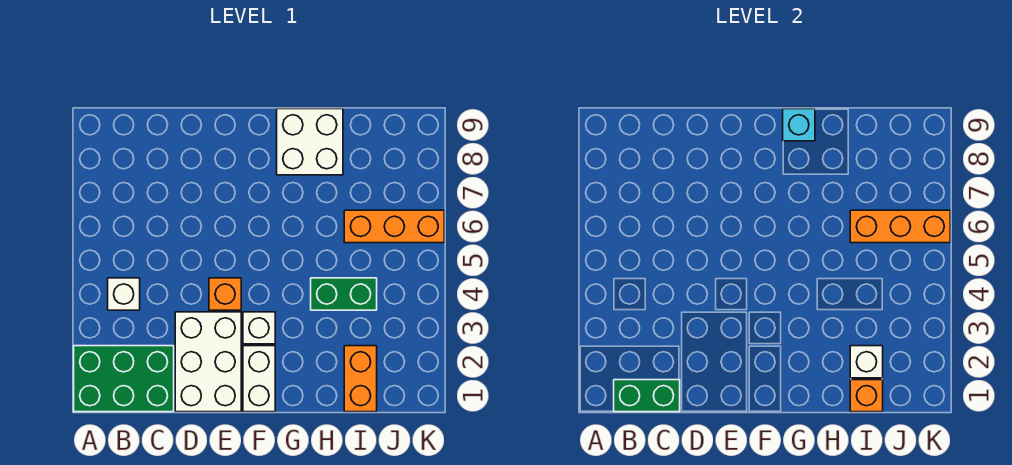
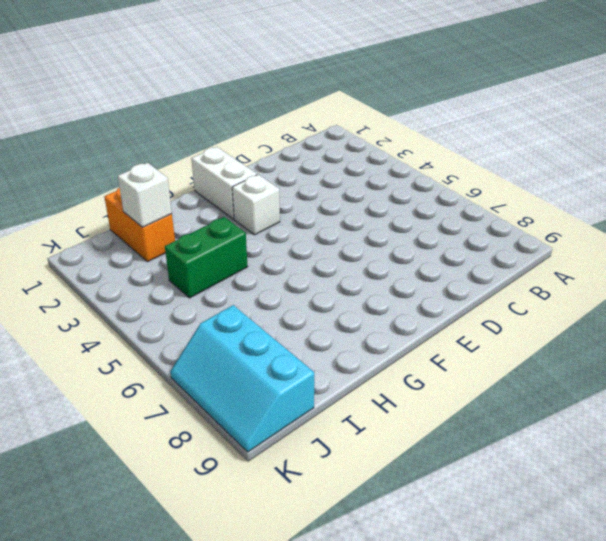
cyan slope J7:K9 level 1 top J -> none
none -> green brick A1:C2 level 1
none -> white brick B4 level 1
none -> white brick D1:E3 level 1

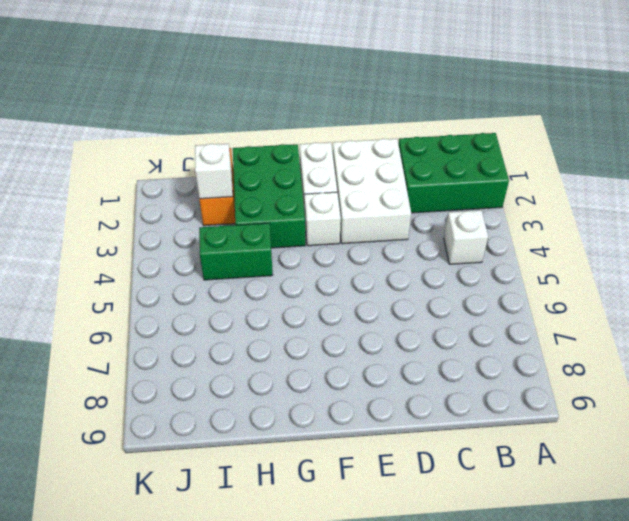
green brick G1:H3 level 1 -> none
none -> orange brick E4 level 1
none -> white brick G8:H9 level 1
none -> orange brick I6:K6 level 1

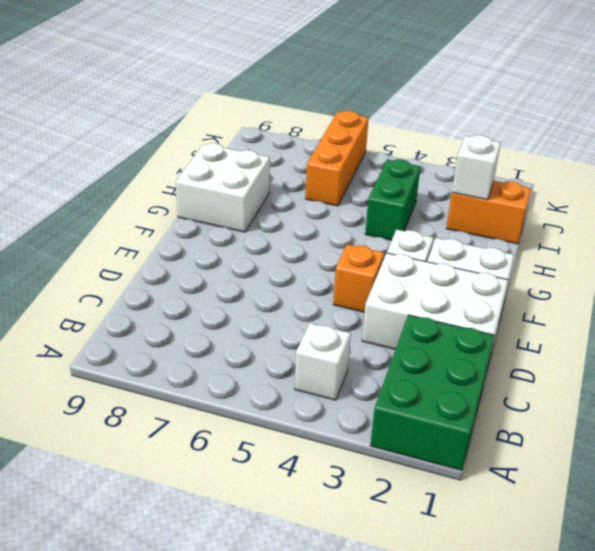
none -> green brick B1:C1 level 2
none -> cyan brick G9 level 2
none -> orange brick I1 level 2

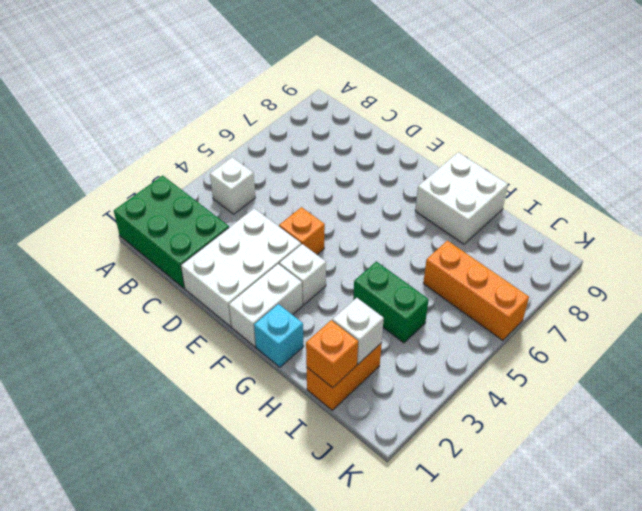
cyan brick G1 level 1 -> cyan brick G9 level 2
none -> green brick B1:C1 level 2
none -> orange brick I6:K6 level 2

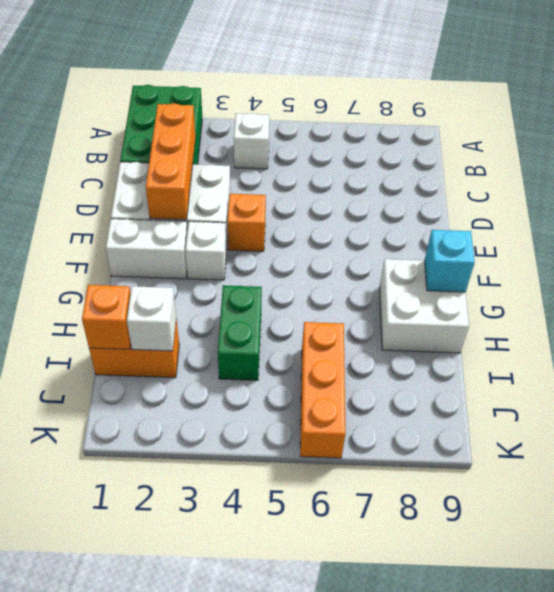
orange brick C2:E2 level 2 -> orange brick I6:K6 level 2
none -> green brick B1:C1 level 2

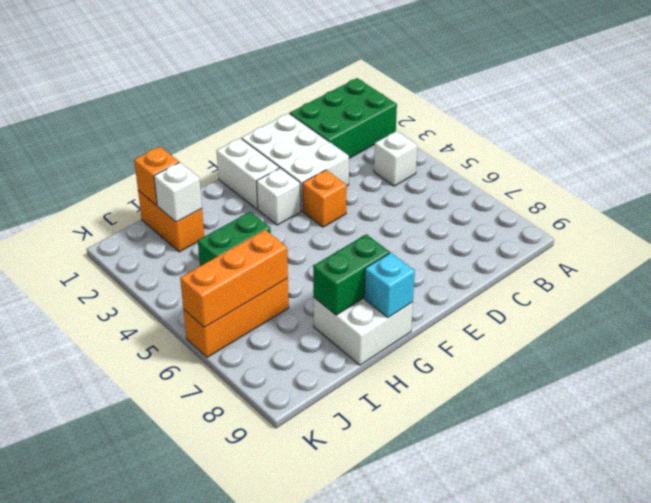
green brick G8:H8 level 2 -> green brick B1:C1 level 2

